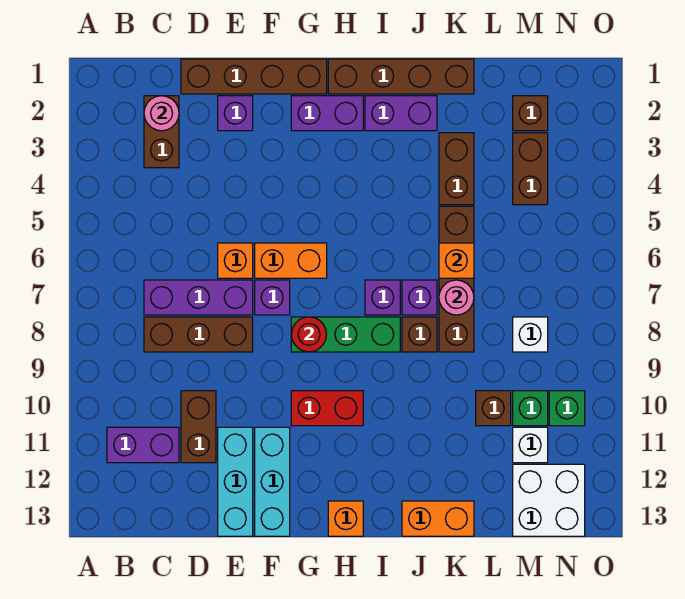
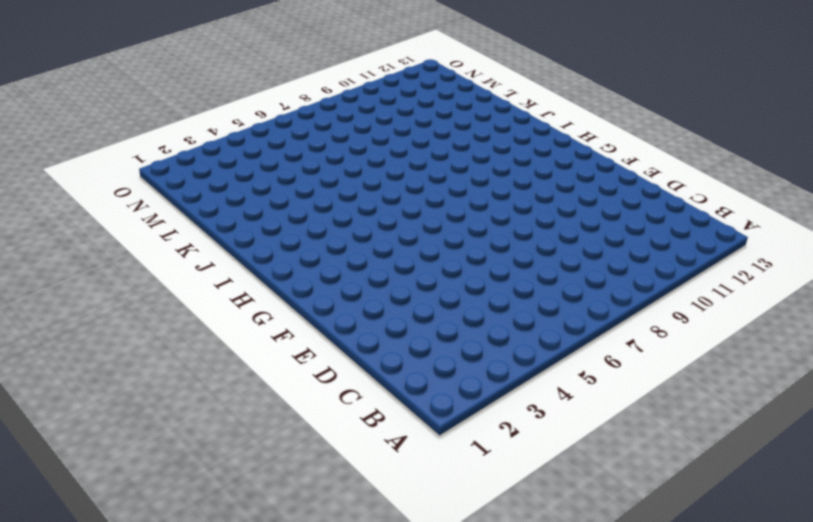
none -> purple brick B11:C11 level 1
none -> brown brick C2:C3 level 1
none -> purple brick C7:E7 level 1
none -> brown brick C8:E8 level 1

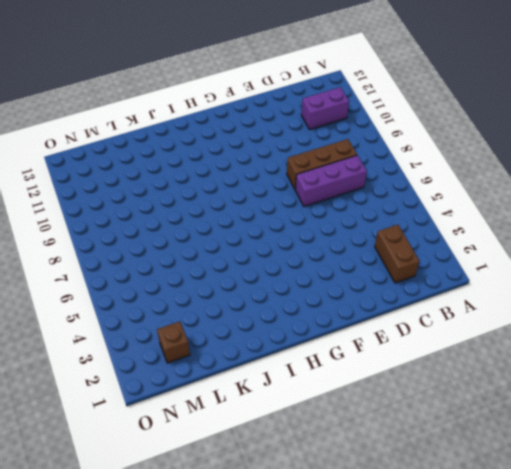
none -> brown brick D1:G1 level 1
none -> brown brick D10:D11 level 1
none -> purple brick E2 level 1
none -> orange brick E6 level 1

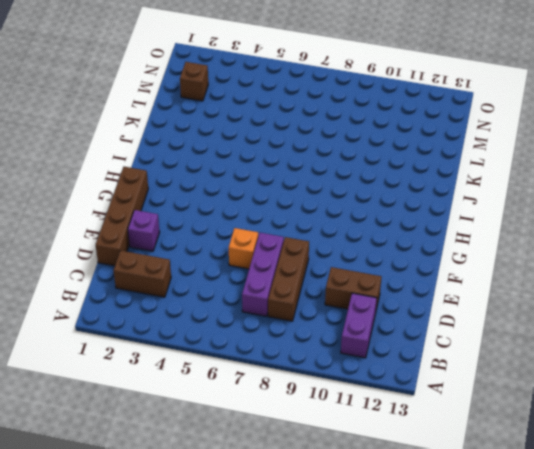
none -> cyan brick E11:E13 level 1
none -> orange brick F6:G6 level 1
none -> purple brick F7 level 1
none -> cyan brick F11:F13 level 1

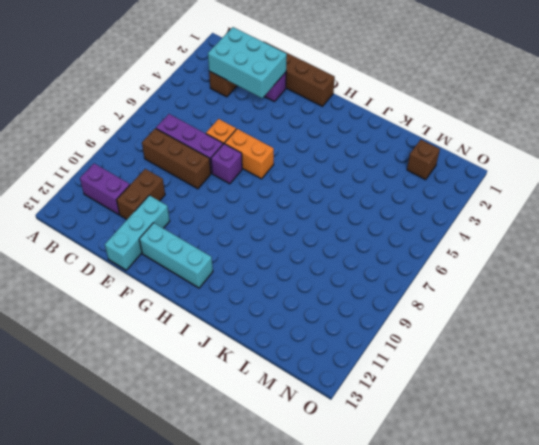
cyan brick C2:E3 level 2 -> pink round brick C2 level 2
cyan brick F12:H12 level 1 -> cyan brick F11:F13 level 1
none -> purple brick G2:H2 level 1
none -> green brick G8:I8 level 1
none -> red brick G10:H10 level 1
none -> brown brick H1:K1 level 1

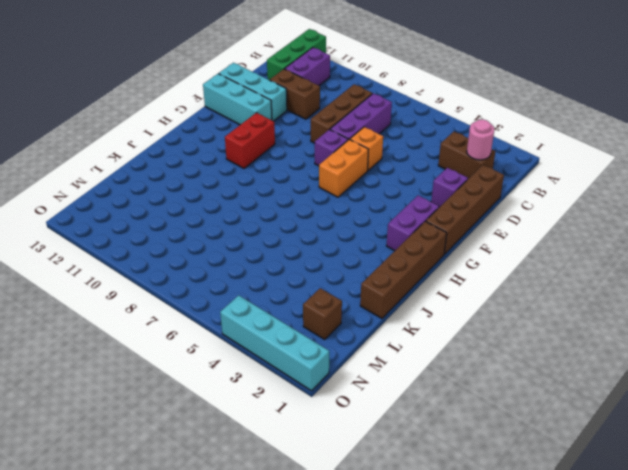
green brick A12:C12 level 1 -> green brick G8:I8 level 1
cyan brick O1:O4 level 1 -> none
none -> orange brick H13 level 1
none -> purple brick I2:J2 level 1
none -> purple brick I7 level 1
none -> purple brick J7 level 1

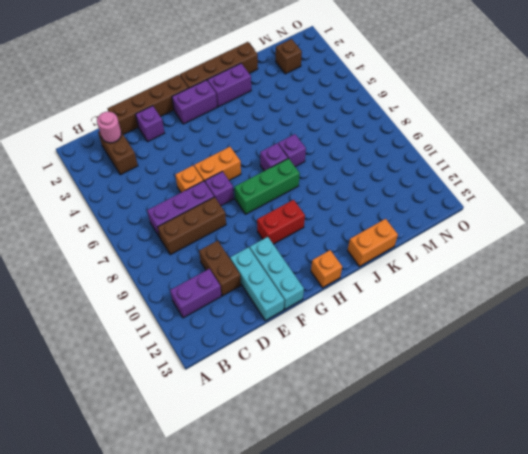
none -> brown brick J8 level 1
none -> brown brick K3:K4 level 1
none -> brown brick K5:K8 level 1
none -> brown brick L10 level 1

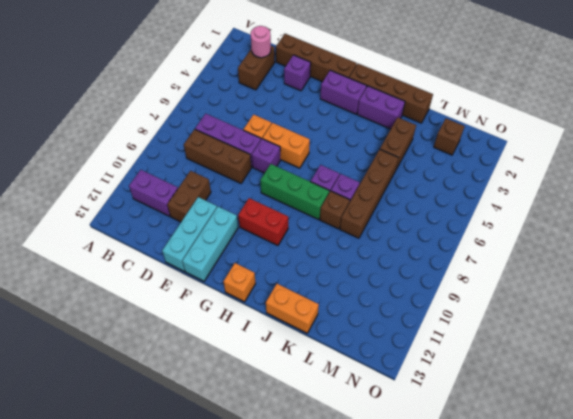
none -> brown brick L10 level 1
none -> brown brick M3:M4 level 1
none -> white brick M8 level 1
none -> green brick M10 level 1

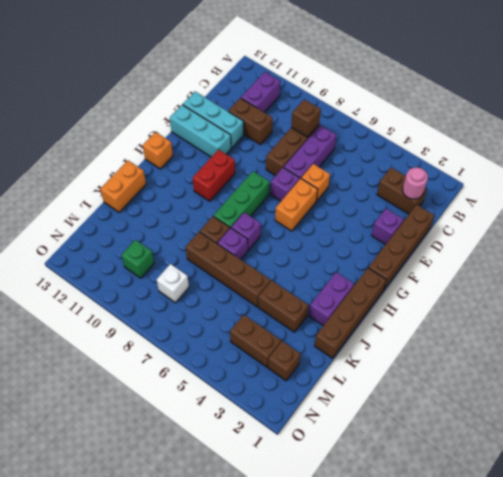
brown brick C8 level 2 -> brown brick L10 level 1
none -> purple brick G2:H2 level 1
none -> white brick M11 level 1
none -> white brick M12:N13 level 1
none -> green brick N10 level 1

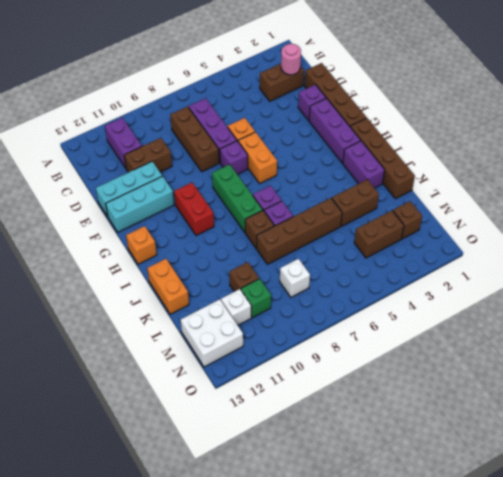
purple brick F2:H2 level 1 -> purple brick G2:H2 level 1
none -> green brick N10 level 1
none -> red round brick G8 level 2
none -> orange brick K6 level 2
none -> pink round brick K7 level 2

